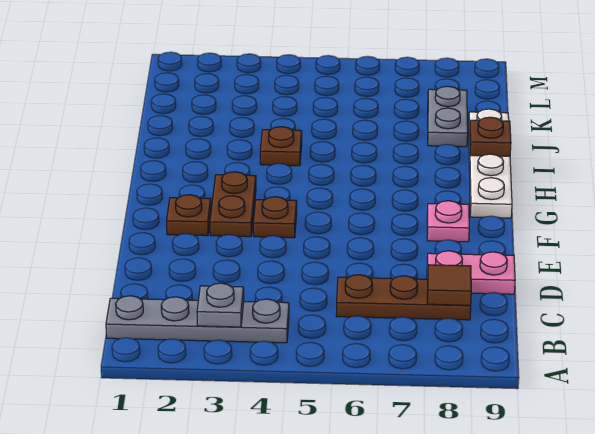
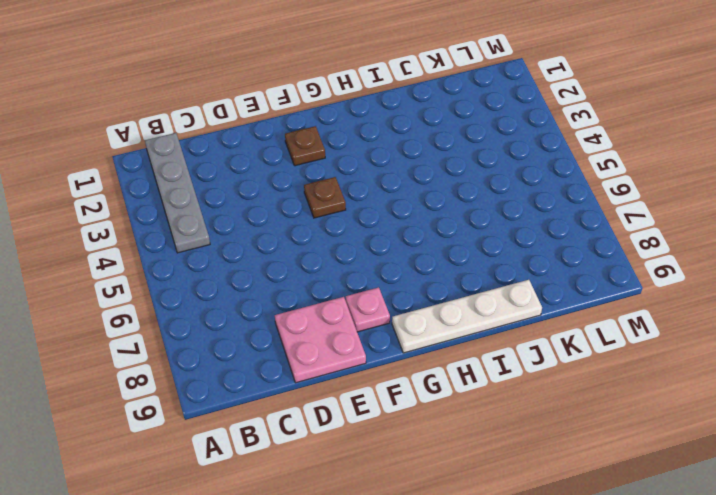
pink plate D8:E9 level 1 -> pink plate D8:D9 level 1
none -> brown plate C6:C8 level 1
none -> brown plate F3:G3 level 1
none -> brown plate I4 level 1

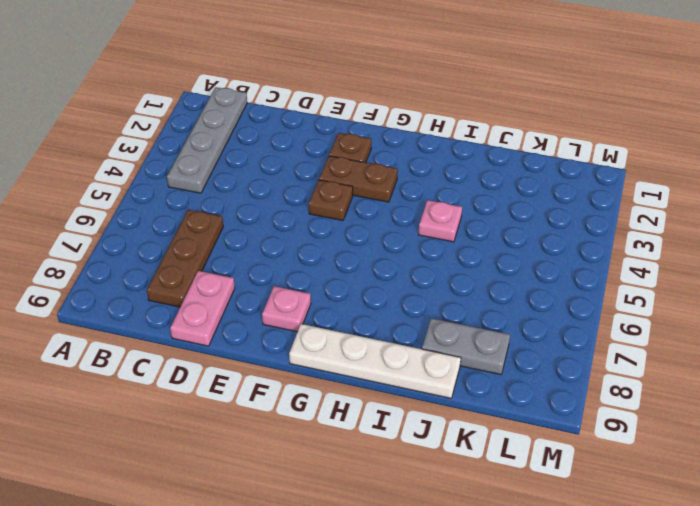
pink plate I4 level 1 -> brown plate I4 level 1
none -> grey plate B3 level 2
none -> brown tile C8 level 2
none -> brown plate I9 level 2

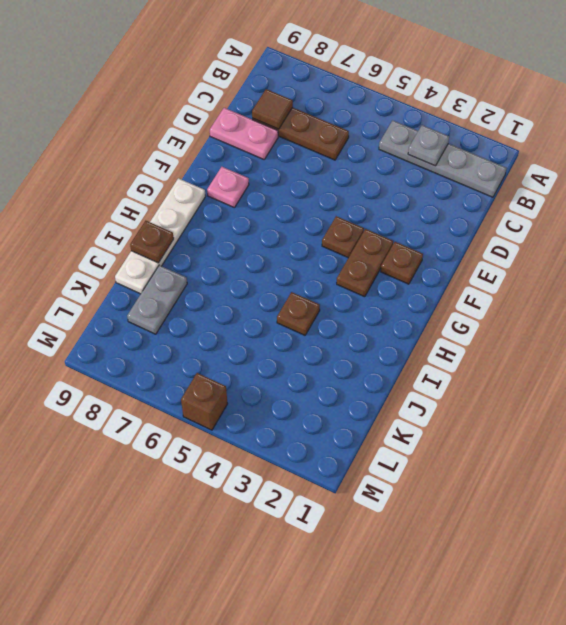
brown brick M5 level 1 -> none

